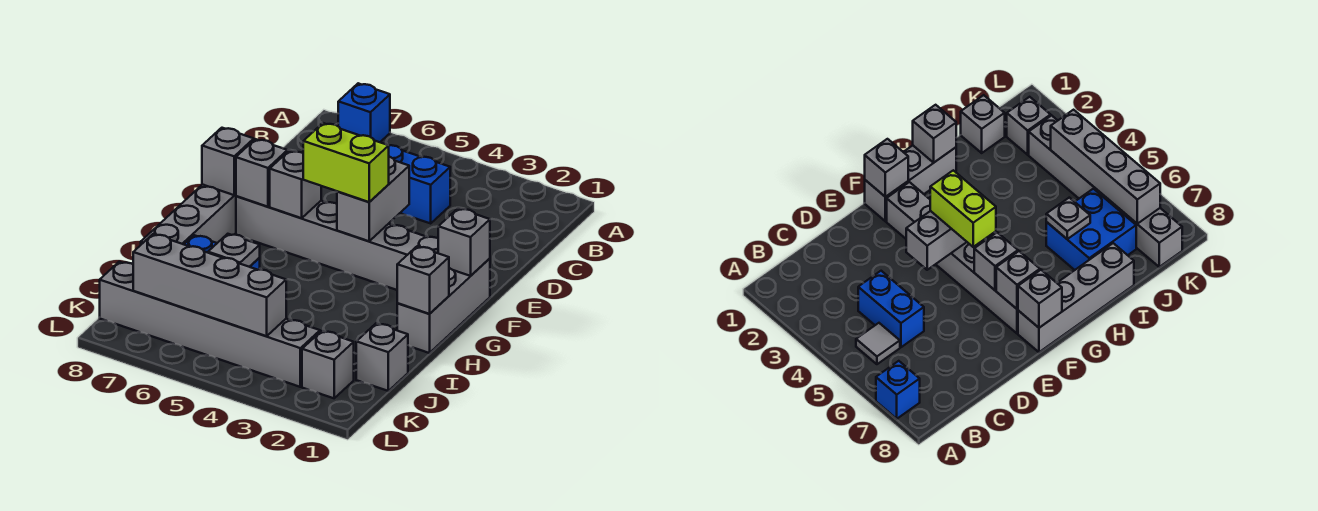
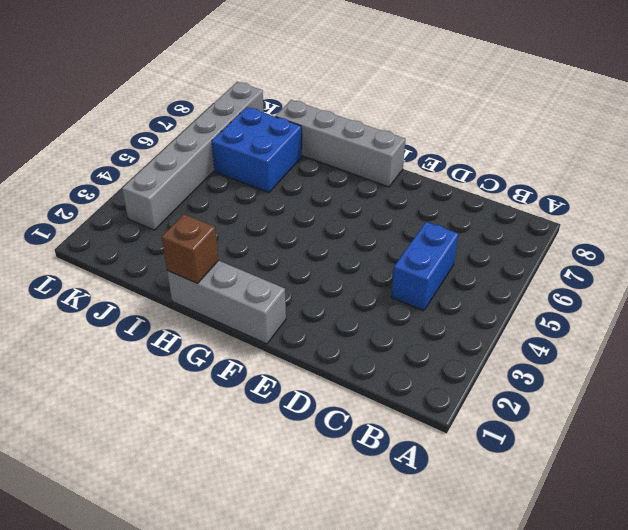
brown brick H1 level 2 -> grey brick H1 level 2
none -> blue brick A7 level 1
none -> grey tile B5 level 1
none -> grey brick F2:F7 level 1

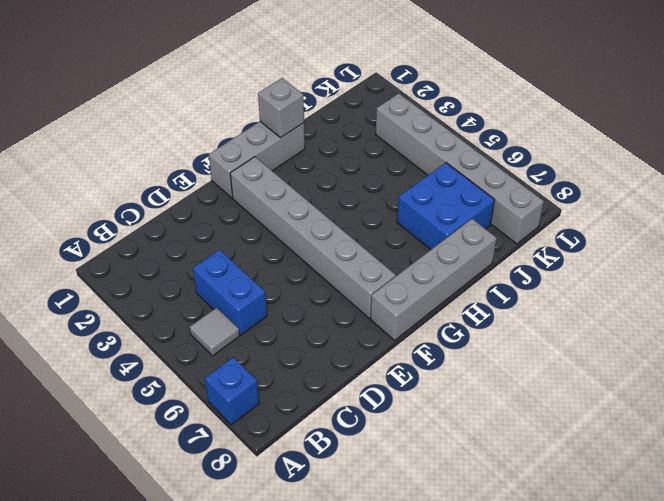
none -> grey brick J1 level 1
none -> grey brick K2 level 1
none -> grey brick E4:F4 level 2

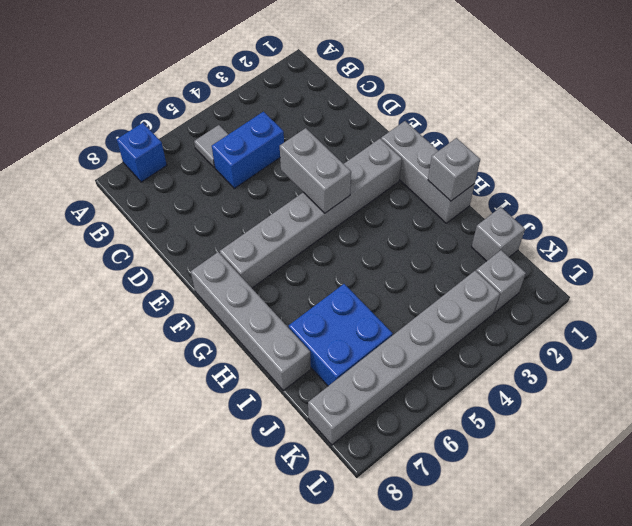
none -> grey brick F1 level 2
none -> grey brick F6 level 2
none -> grey brick F7 level 2

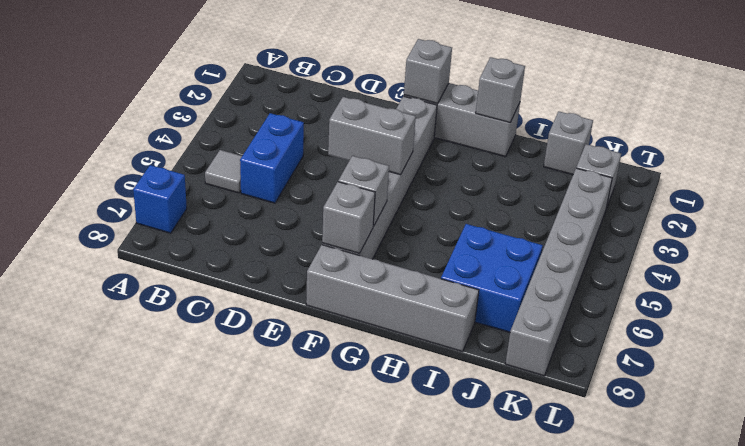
none -> grey brick F8 level 2
none -> grey plate I6 level 2
none -> grey brick K4:K7 level 2

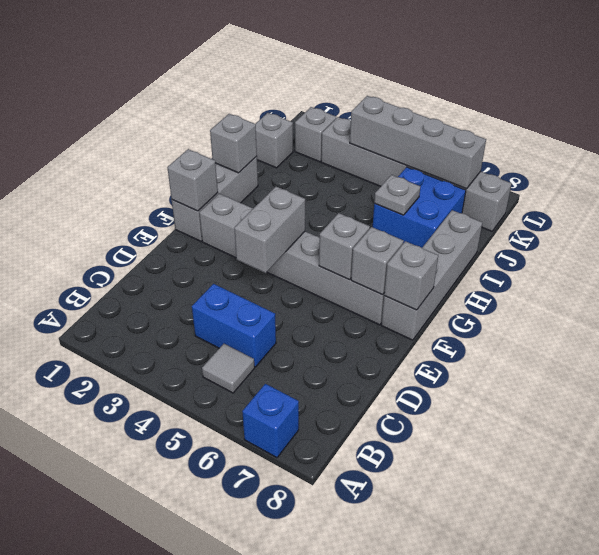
none -> lime brick F4:F5 level 3

